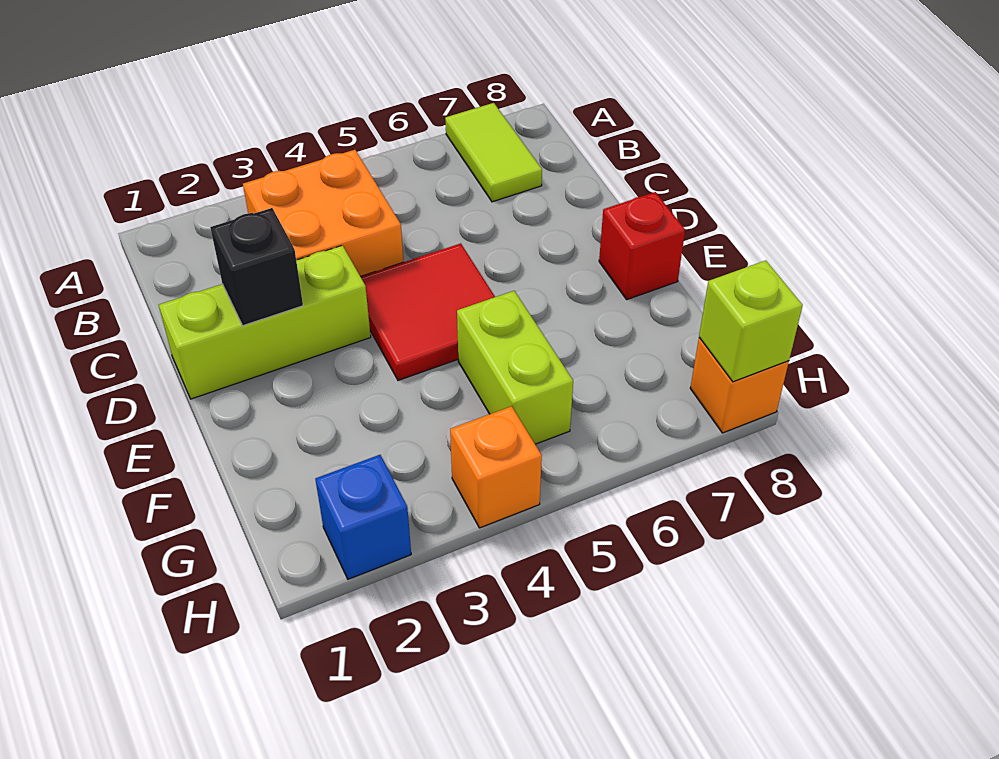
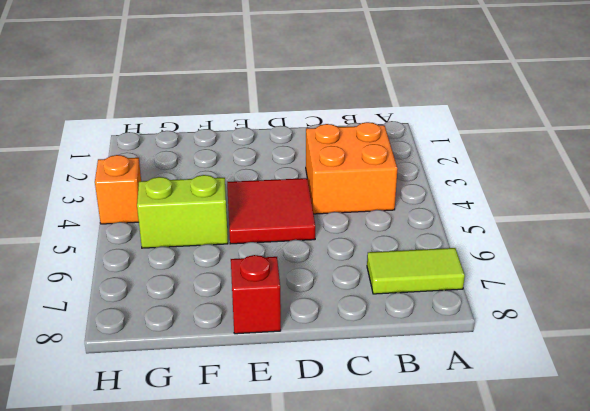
none -> lime brick D1:D3 level 1
none -> blue brick H2 level 1

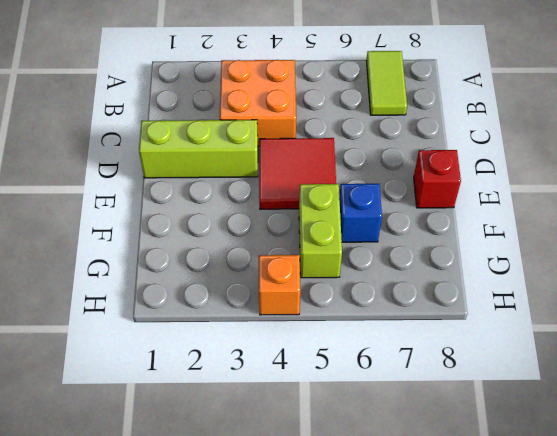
blue brick F6 level 1 -> blue brick H2 level 1
none -> orange brick H8 level 1
none -> black brick D2 level 2

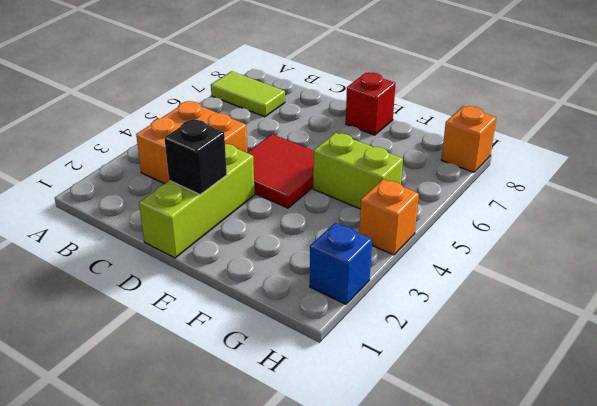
none -> lime brick H8 level 2

